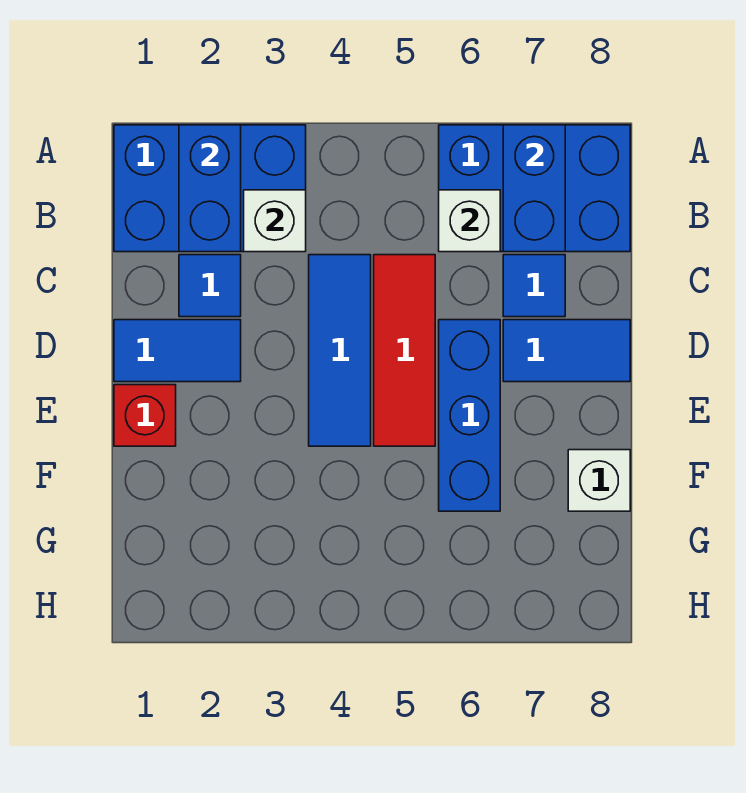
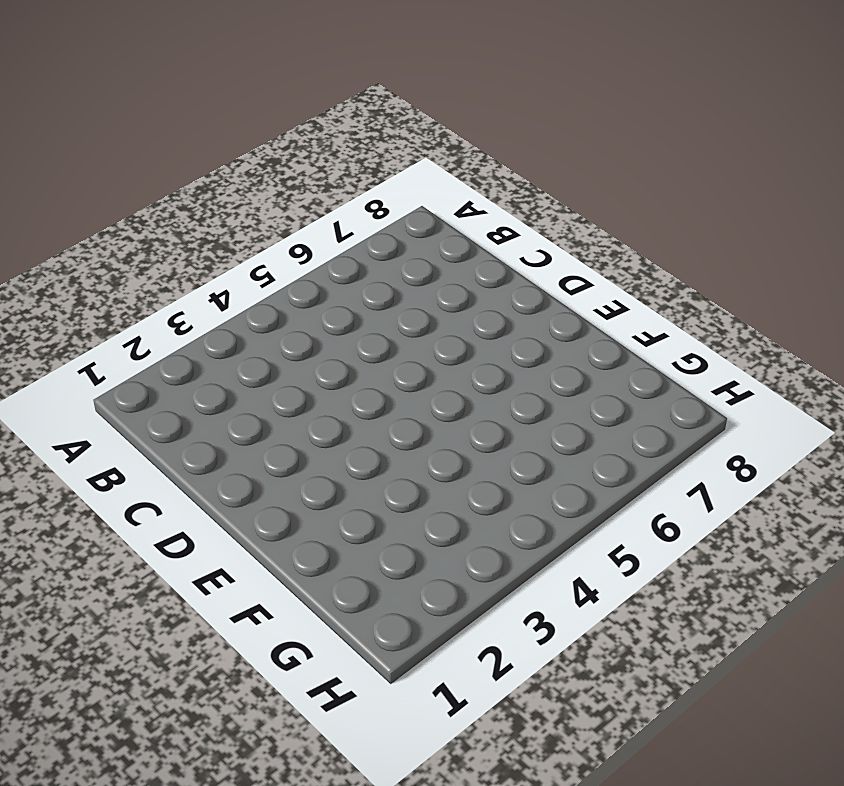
none -> blue brick A1:B3 level 1
none -> blue brick A6:B8 level 1
none -> blue tile C2 level 1

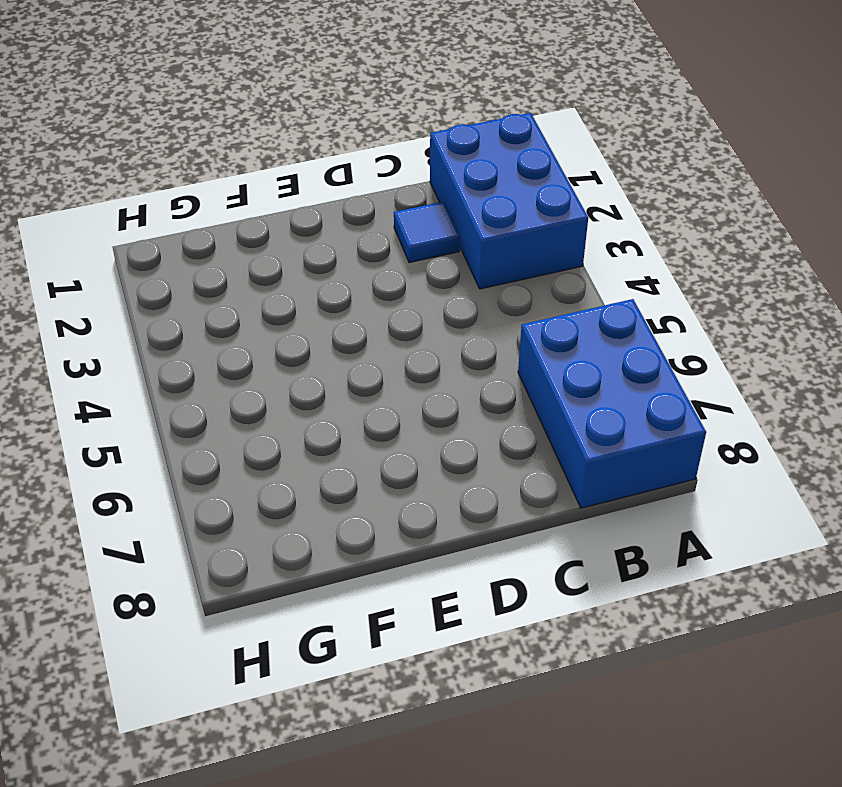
none -> blue tile C4:E4 level 1
none -> red tile C5:E5 level 1
none -> blue tile C7 level 1

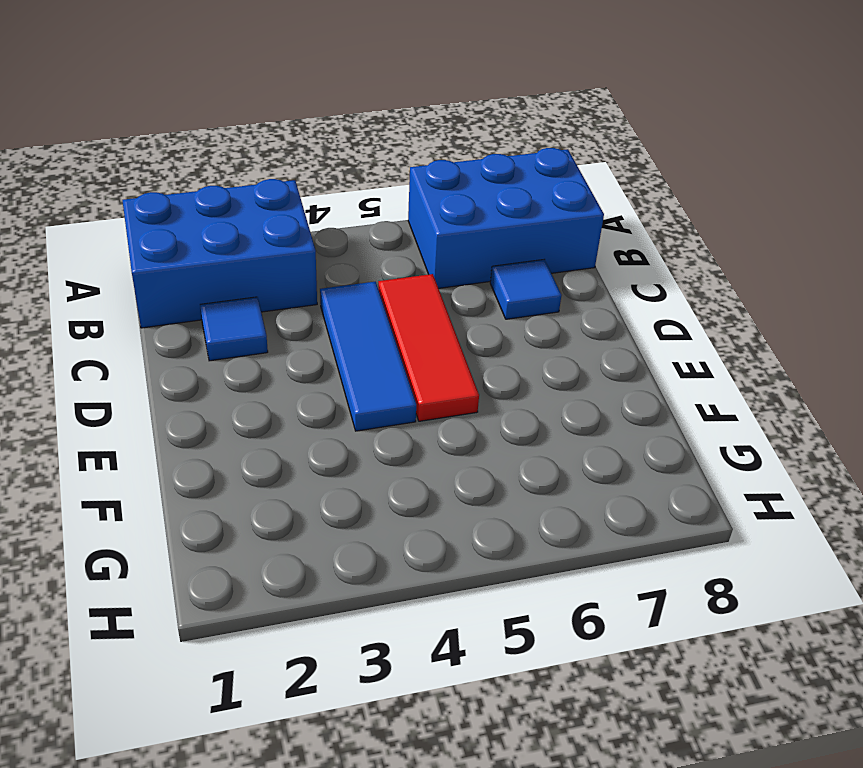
none -> blue tile D1:D2 level 1
none -> blue brick D6:F6 level 1
none -> blue tile D7:D8 level 1

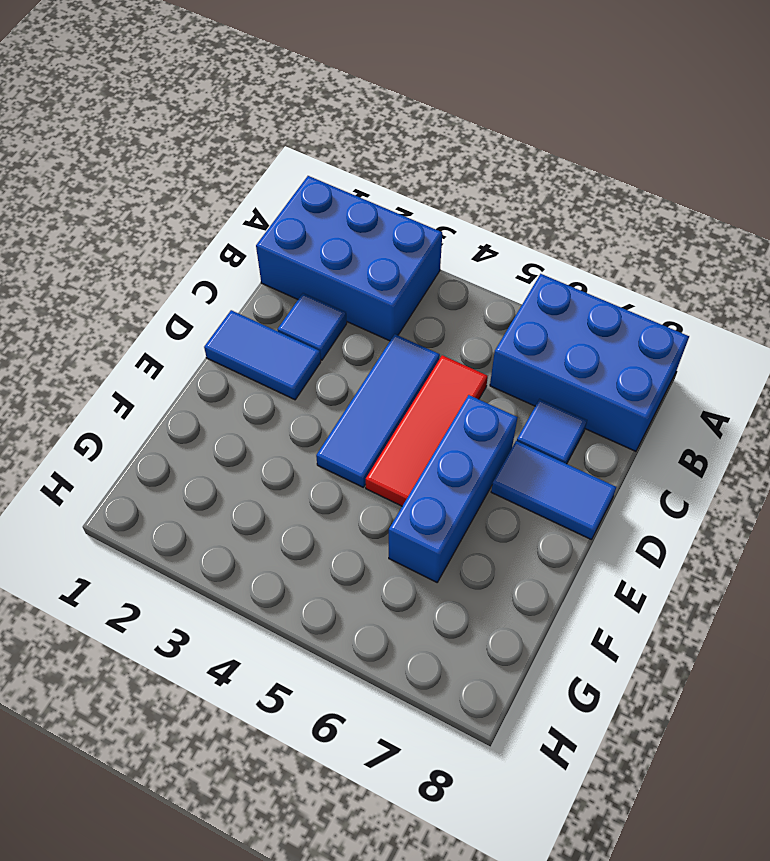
none -> red brick E1 level 1
none -> white brick F8 level 1
none -> blue brick A2:B2 level 2

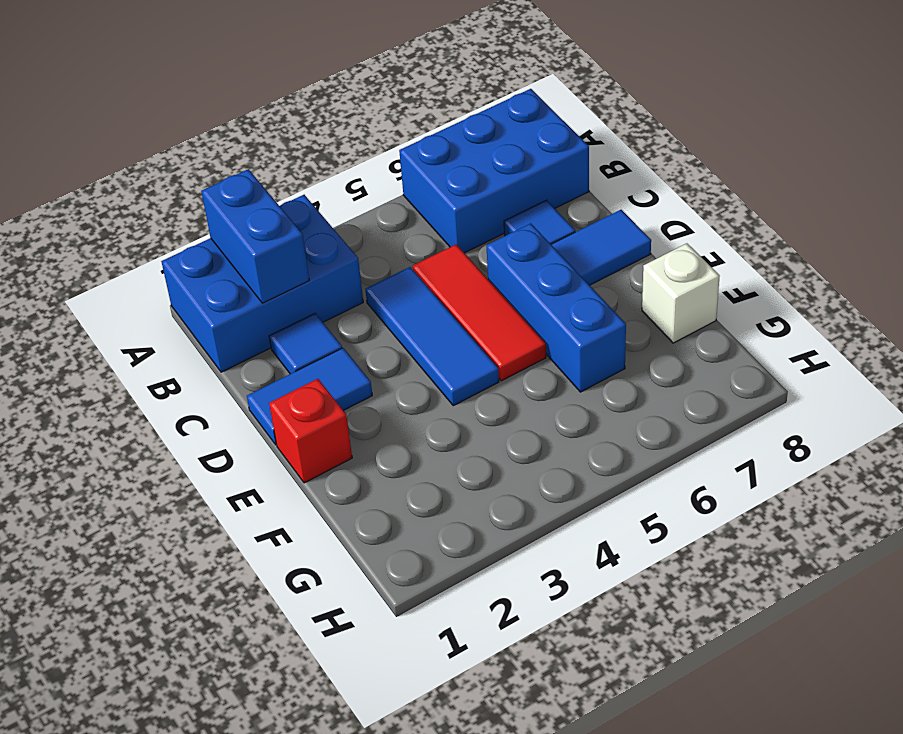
none -> blue brick A7:B7 level 2
none -> white brick B3 level 2
none -> white brick B6 level 2

